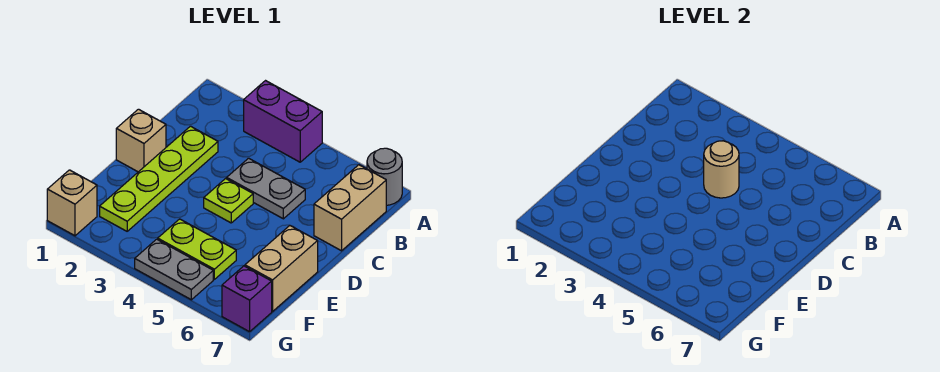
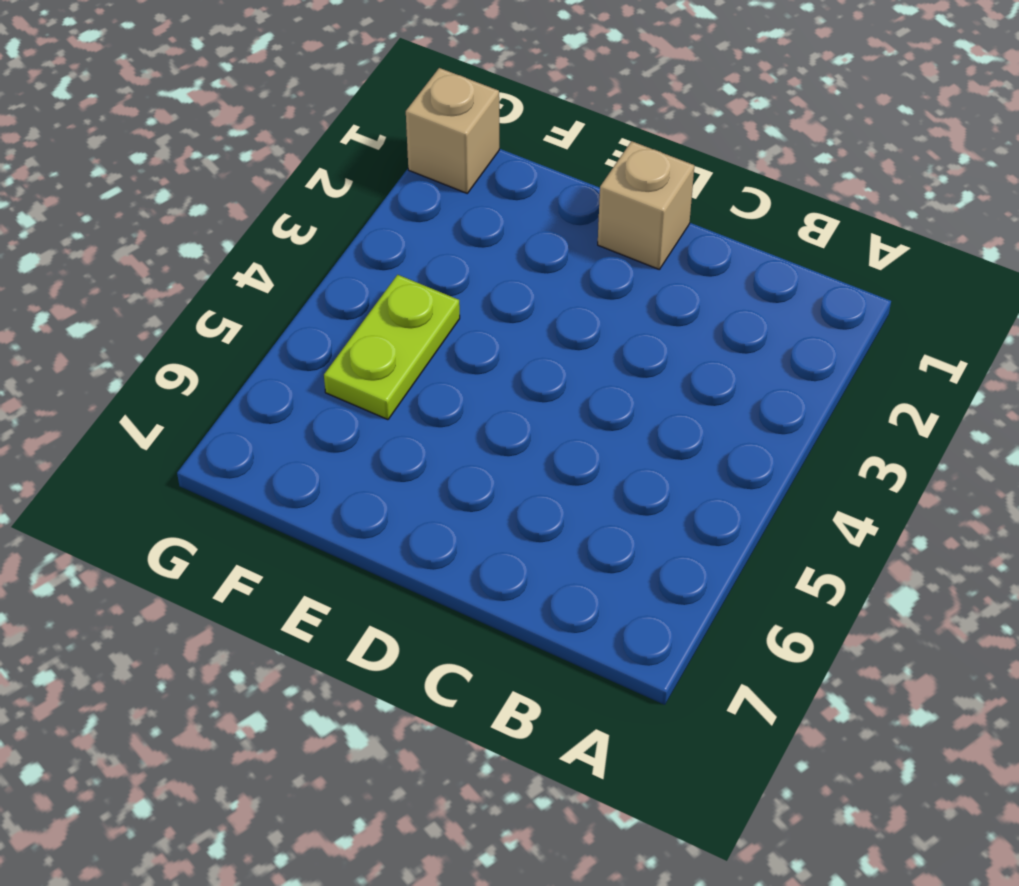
none -> purple brick A3:A4 level 1
none -> grey round brick A7 level 1
none -> tan brick B7:C7 level 1

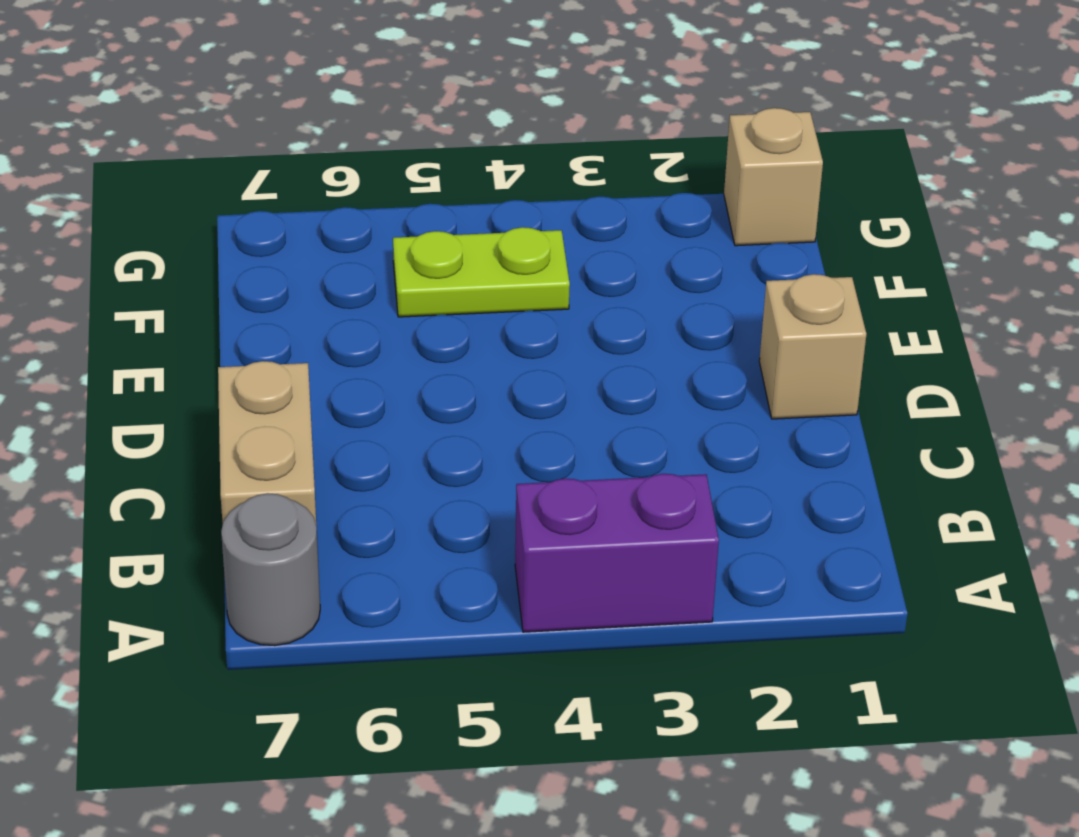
none -> lime plate C2:F2 level 1
none -> grey plate C4:C5 level 1
none -> lime plate D4 level 1

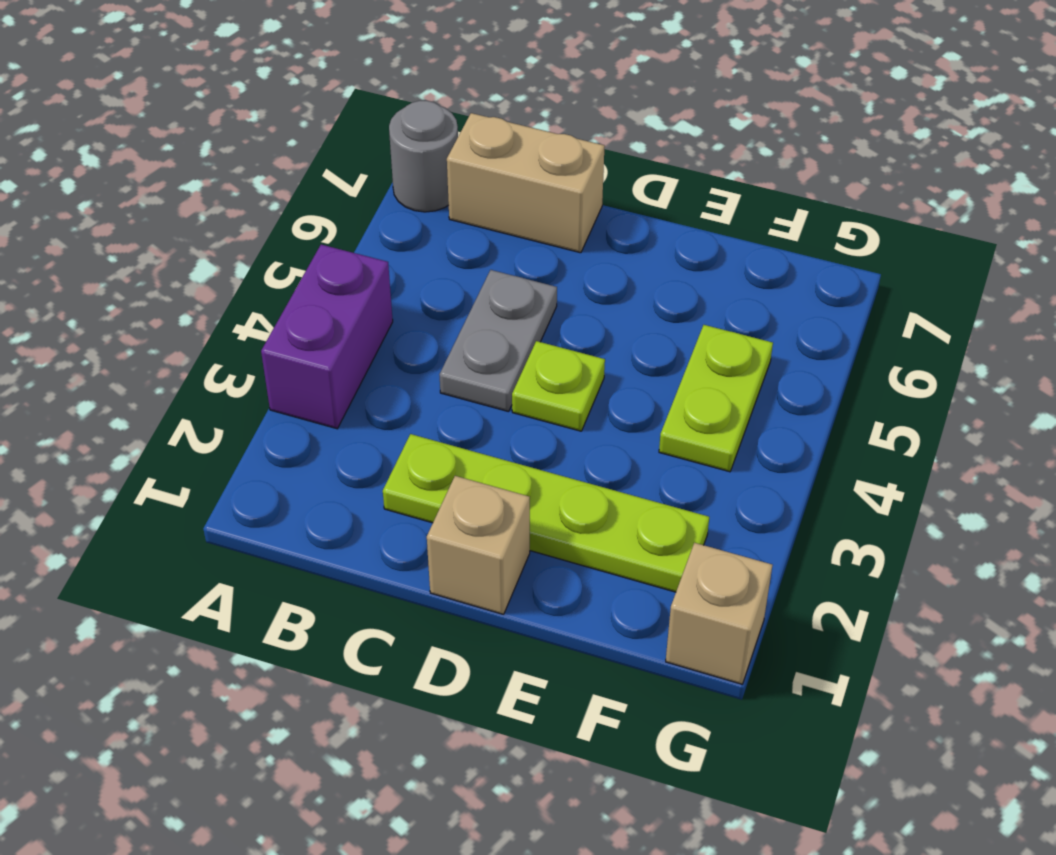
none -> tan brick E7:F7 level 1
none -> grey plate G4:G5 level 1
none -> purple brick G7 level 1

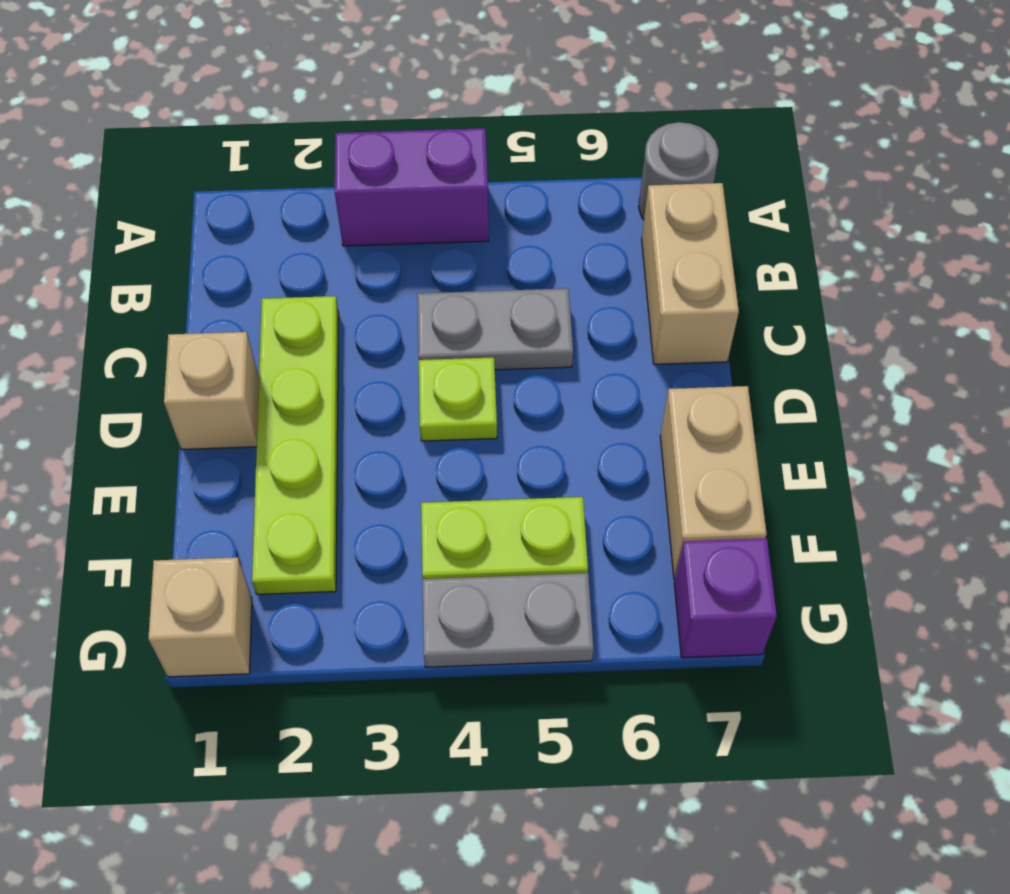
none -> tan round brick C4 level 2

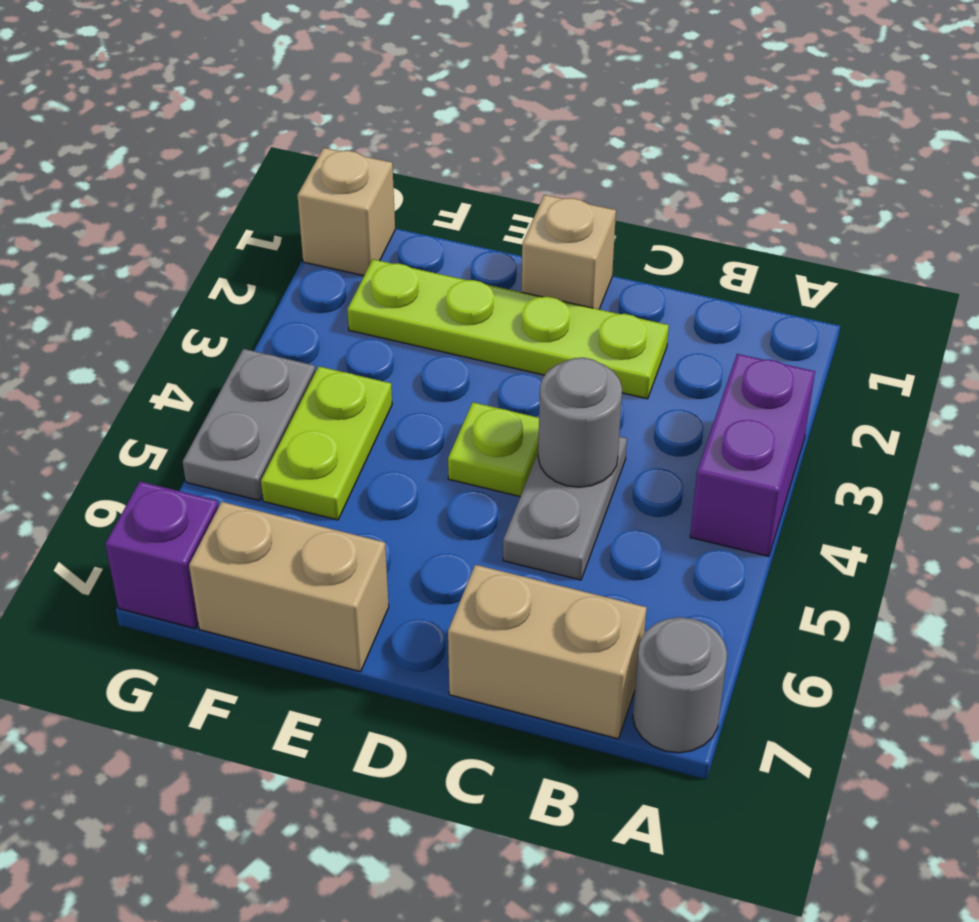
grey round brick C4 level 2 -> tan round brick C4 level 2

